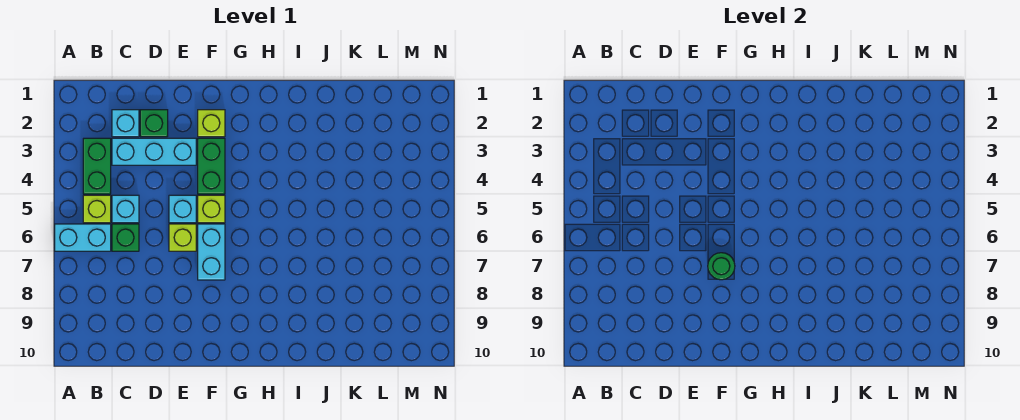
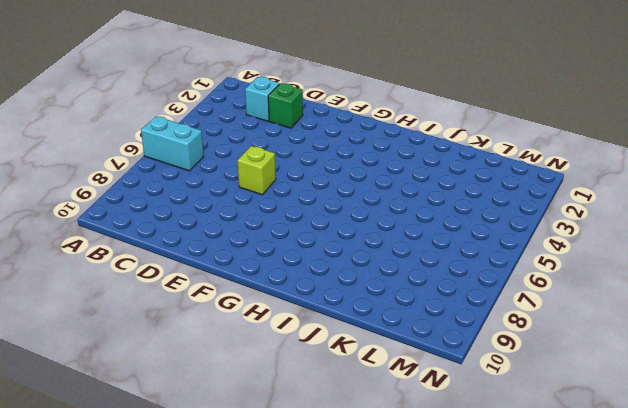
none -> green brick B3:B4 level 1
none -> lime brick B5 level 1
none -> cyan brick C3:E3 level 1

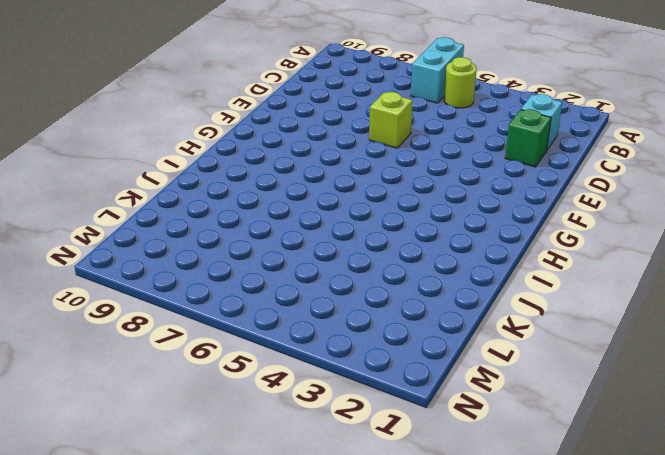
lime round brick B5 level 1 -> lime brick B5 level 1
none -> green brick B3:B4 level 1
none -> cyan brick C3:E3 level 1
none -> cyan brick C5 level 1

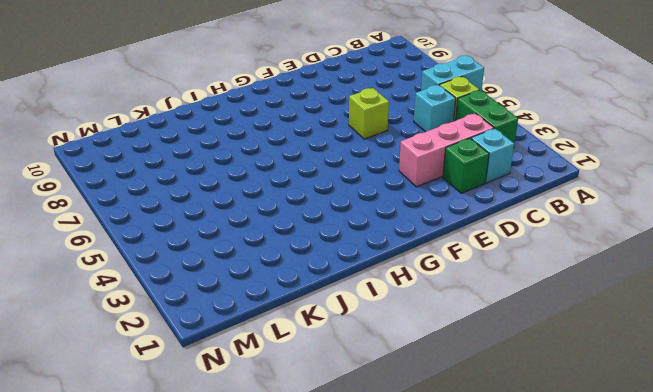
pink brick C3:E3 level 1 -> cyan brick C3:E3 level 1
none -> green brick C6 level 1
none -> cyan brick E5 level 1
none -> lime brick F2 level 1

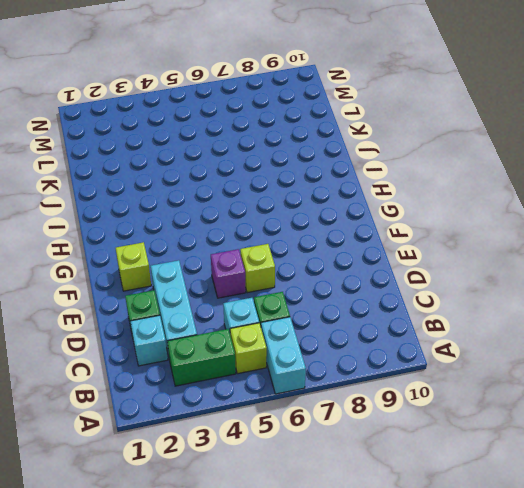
purple brick E5 level 1 -> cyan brick E5 level 1
none -> green brick F3:F4 level 1
none -> lime brick F5 level 1
none -> cyan brick F6:F7 level 1

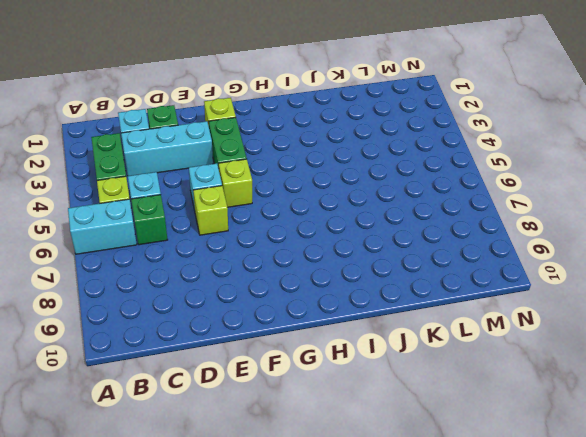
none -> cyan brick F6:F7 level 1
none -> green round brick F7 level 2

